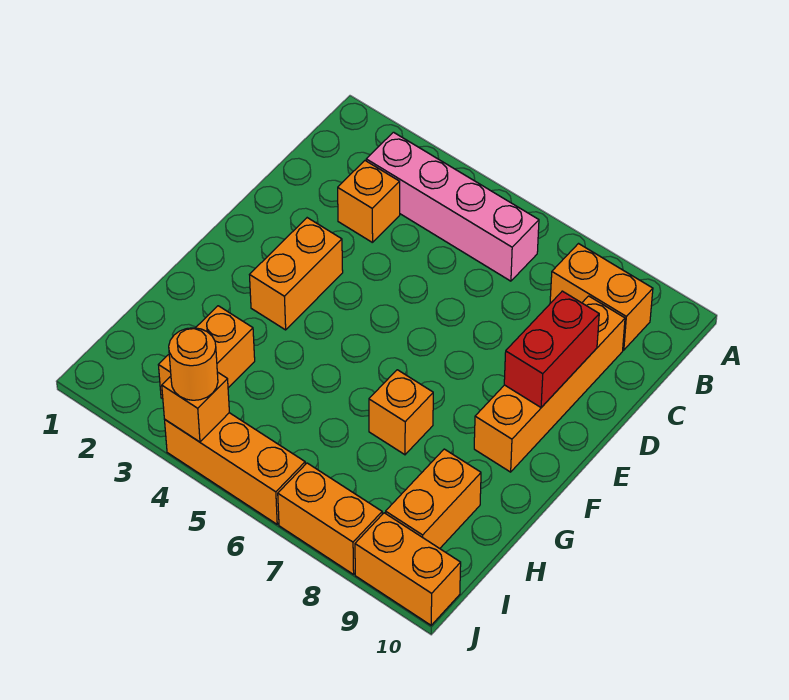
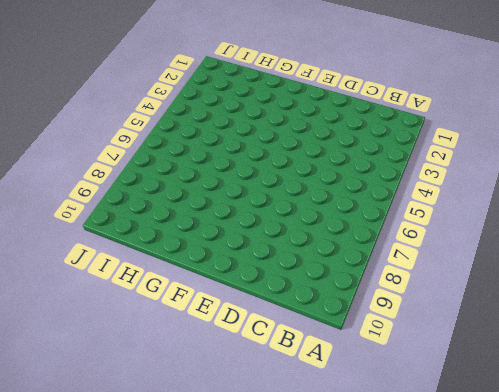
none -> pink brick B3:B6 level 1
none -> orange brick B8:B9 level 1
none -> orange brick C3 level 1

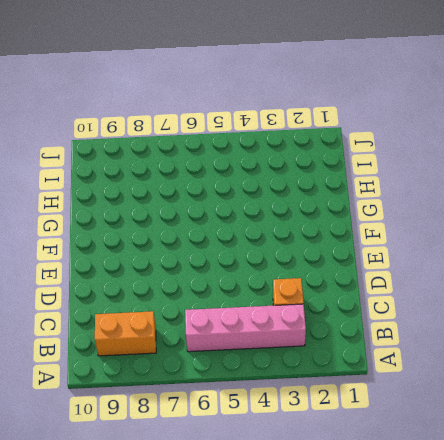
none -> orange brick C9:F9 level 1
none -> orange brick E3:F3 level 1
none -> orange brick G7 level 1

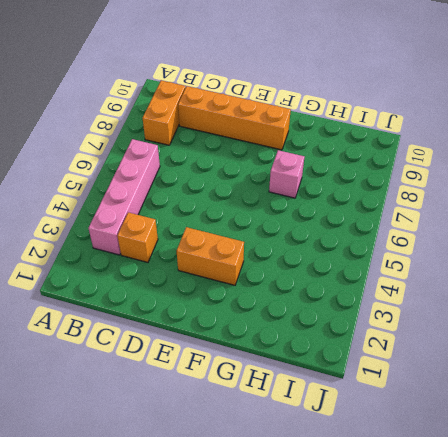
pink brick G7 level 1 -> orange brick G7 level 1
none -> orange brick H3:I3 level 1
none -> orange brick H9:I9 level 1
none -> orange brick J4:J6 level 1

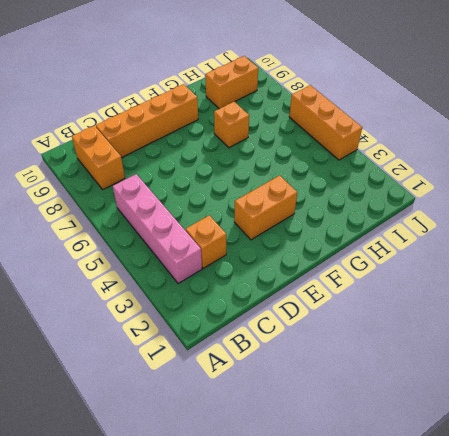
none -> orange brick H3:I3 level 1
none -> orange brick J7:J8 level 1
none -> orange brick J9:J10 level 1

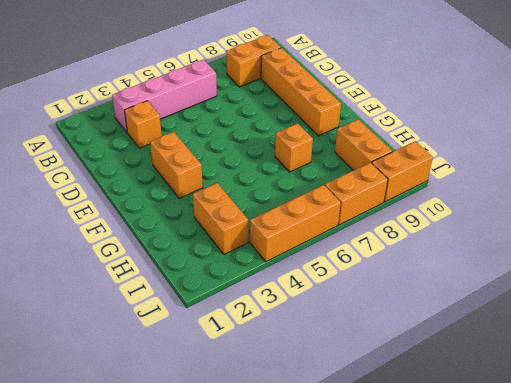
none -> red brick D9:E9 level 2
none -> orange brick J4 level 2
none -> orange round brick J4 level 3

